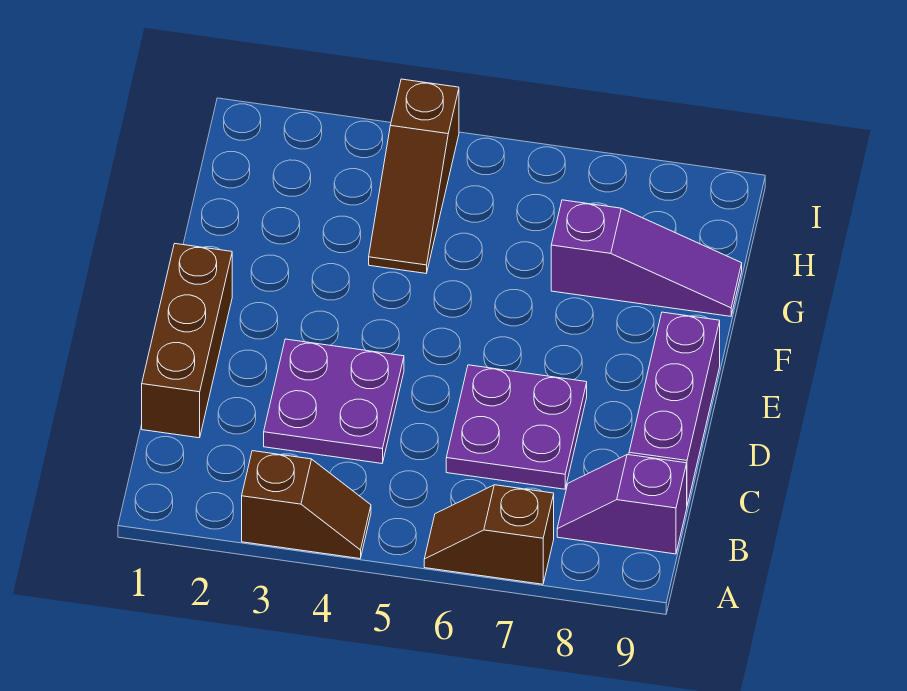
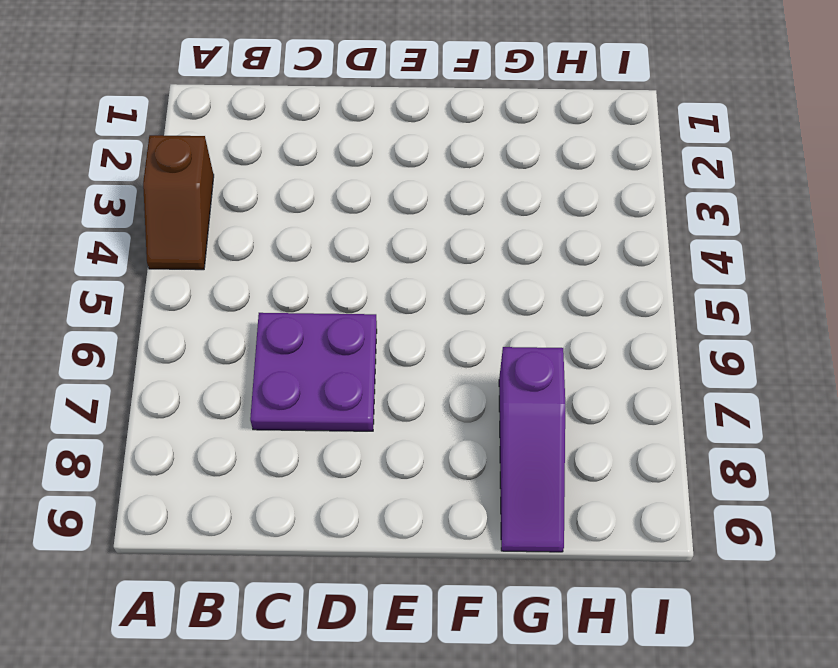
none -> brown slope A6:A7 level 1 top 7
none -> purple slope B8:B9 level 1 top 9

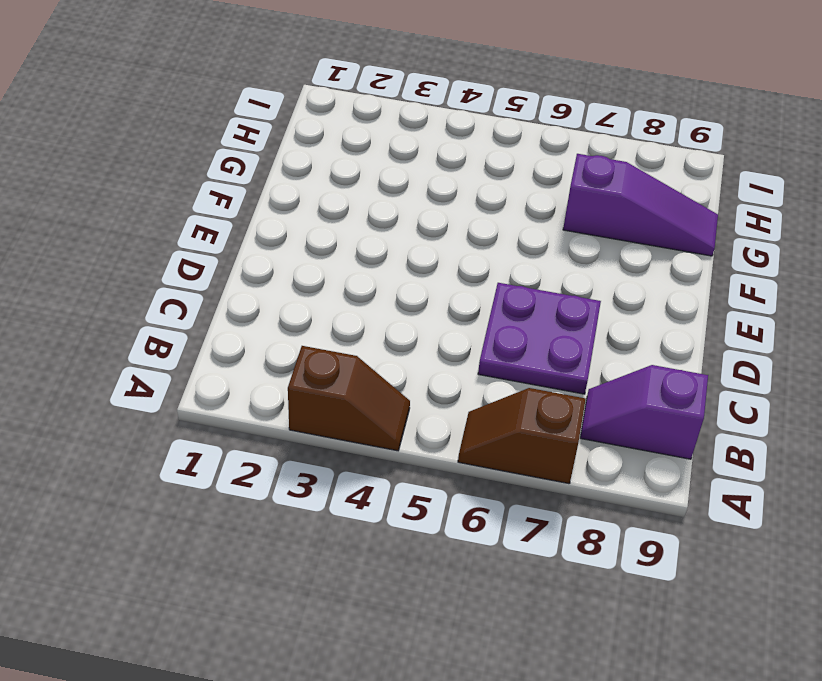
none -> brown brick C1:E1 level 1
none -> purple plate C3:D4 level 1

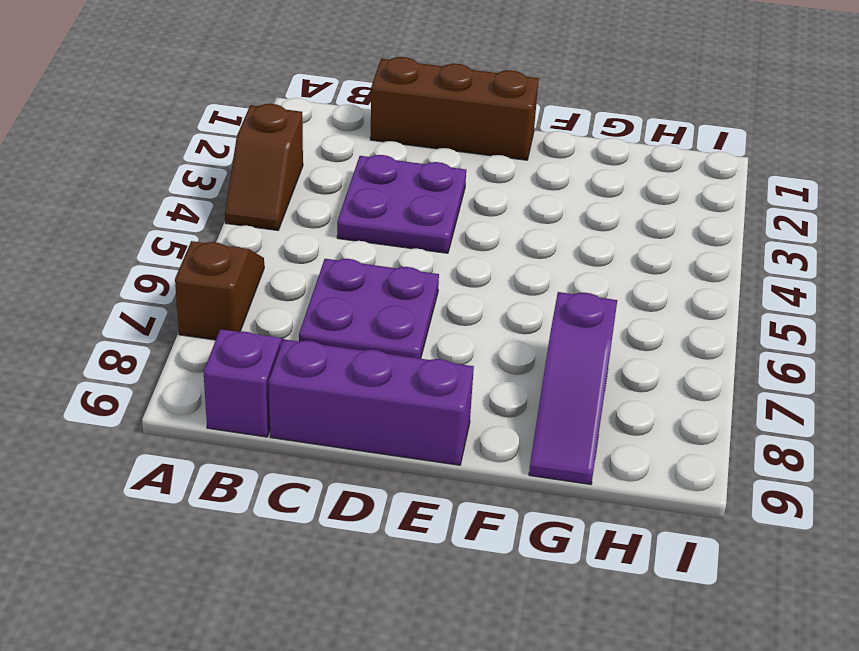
none -> brown slope G4:I4 level 1 top I

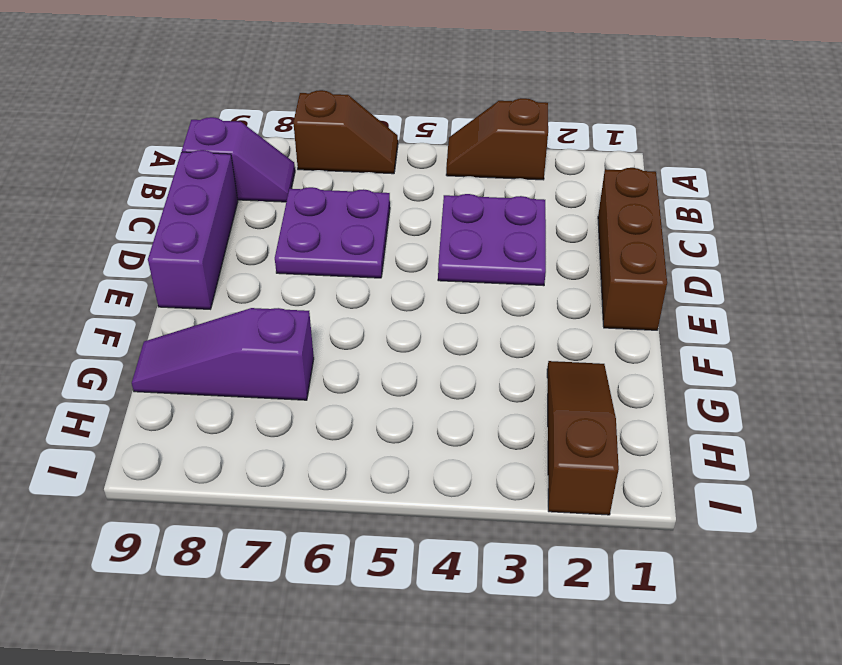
brown slope G2:I2 level 1 top I -> brown slope G4:I4 level 1 top I

